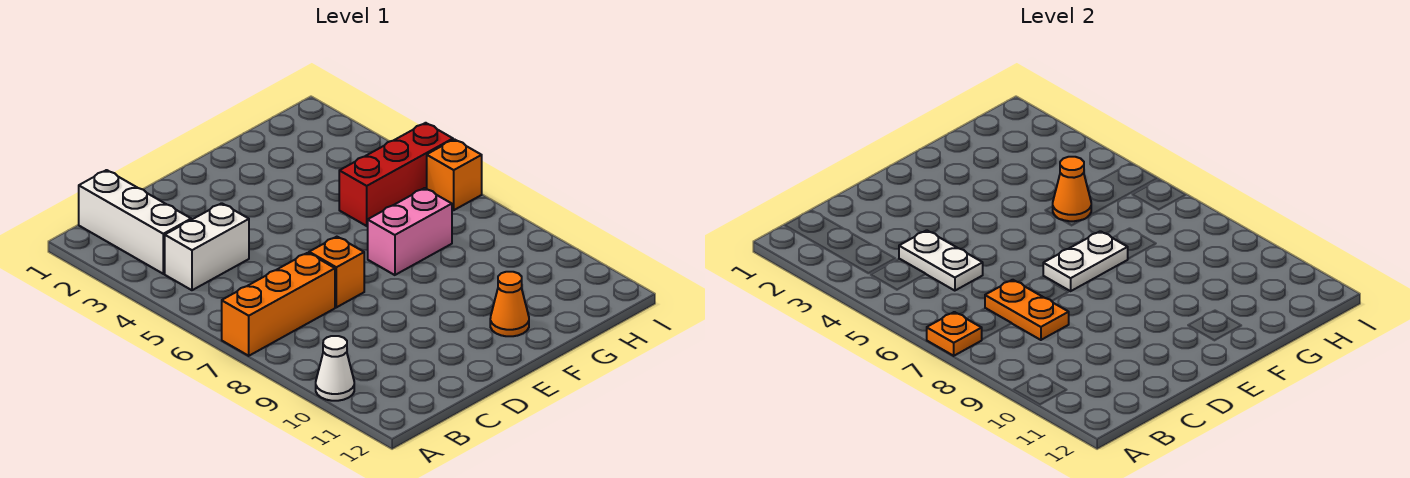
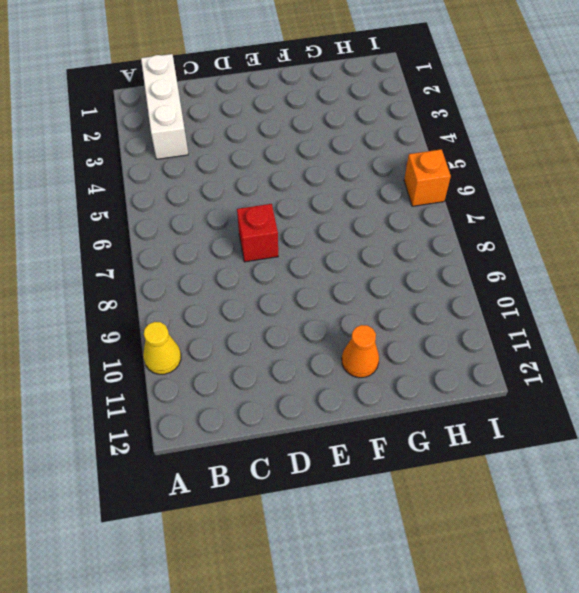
yellow cone A10 level 1 -> white cone A10 level 1
red brick D7 level 1 -> orange brick D7 level 1
none -> orange brick A7:C7 level 1
none -> white brick B4:C4 level 1
none -> pink brick F7:G7 level 1

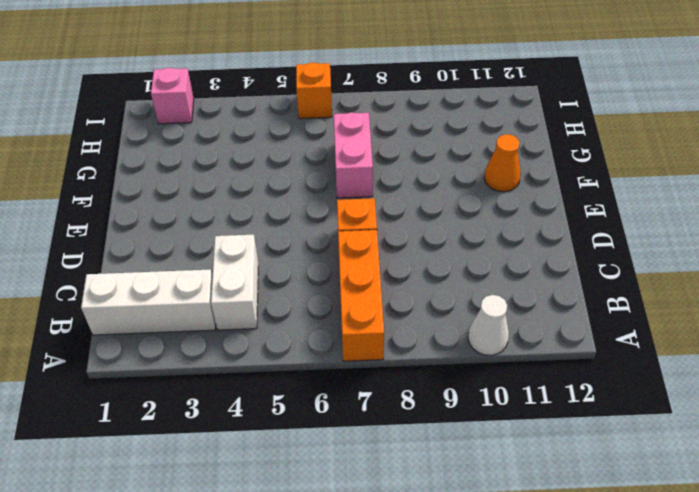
pink brick I2 level 1 -> none
none -> red brick G5:I5 level 1
none -> orange plate A7 level 2
none -> white plate C4:C5 level 2

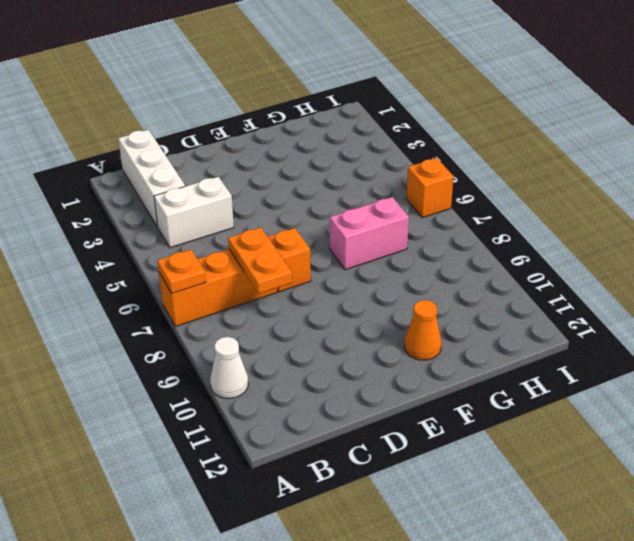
none -> red brick G5:I5 level 1
none -> white plate C4:C5 level 2
none -> white plate E7:F7 level 2

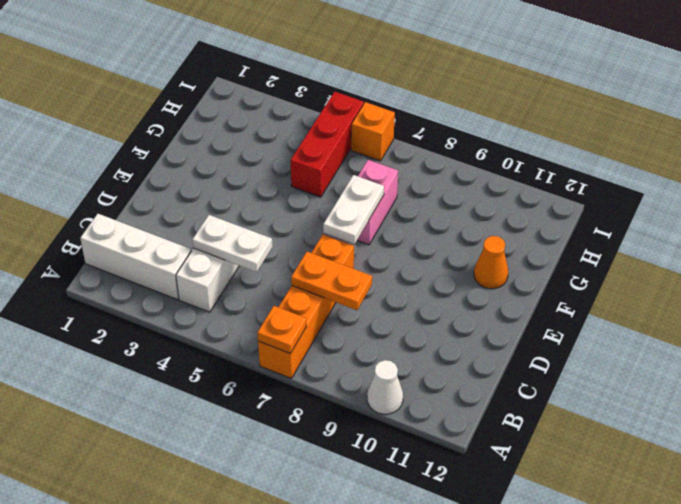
none -> orange cone G5 level 2

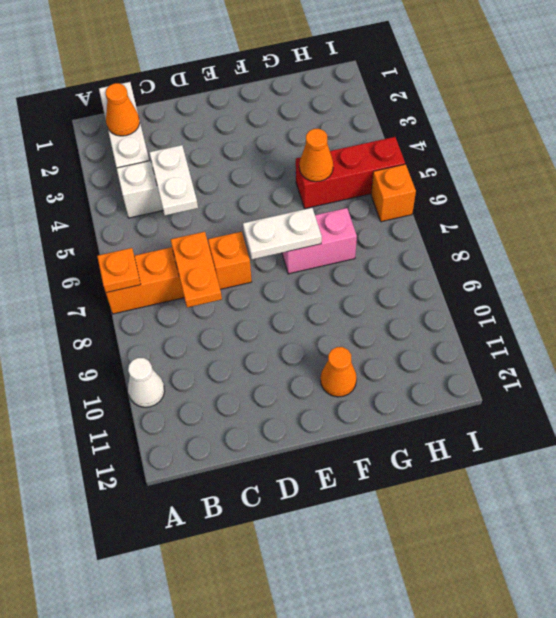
orange cone B2 level 2 -> none

